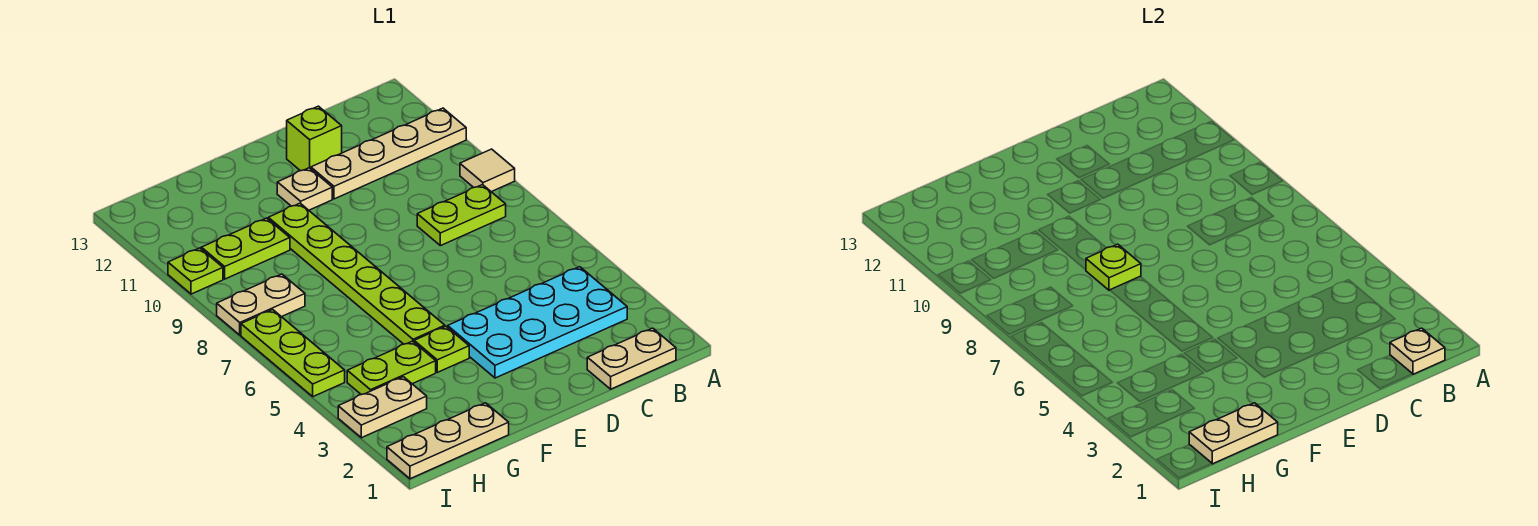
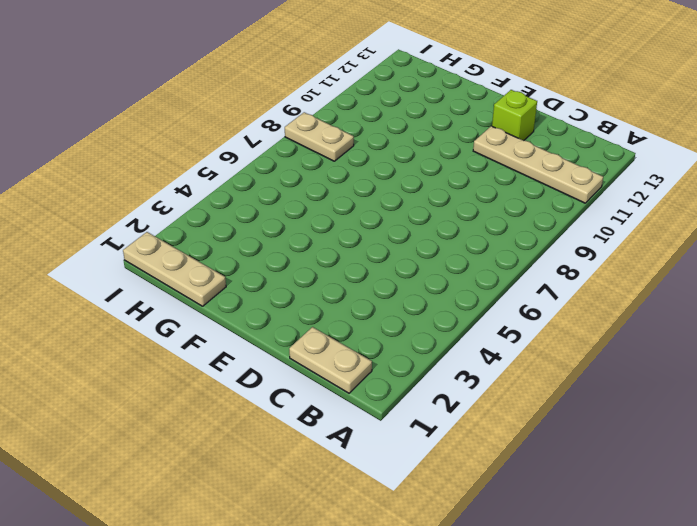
none -> tan tile A9 level 1
none -> cyan plate B3:E4 level 1
none -> lime plate B8:C8 level 1

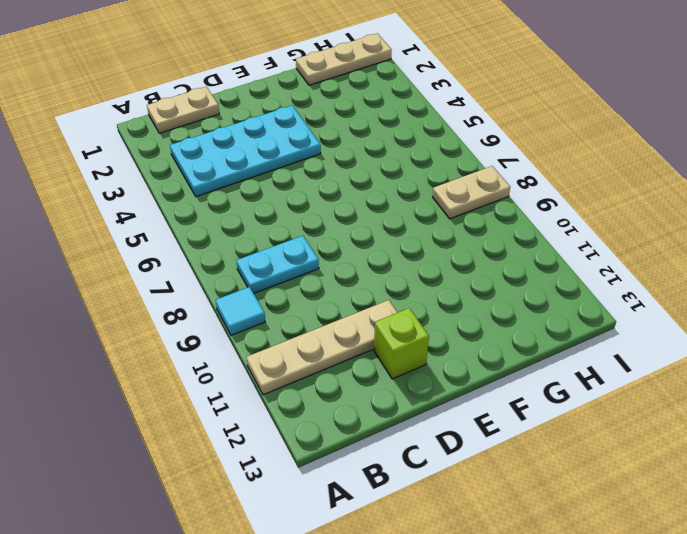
cyan tile A9 level 1 -> tan tile A9 level 1
cyan plate B8:C8 level 1 -> lime plate B8:C8 level 1
none -> tan plate E11 level 1
none -> lime plate F4 level 1
none -> lime plate F5:F10 level 1

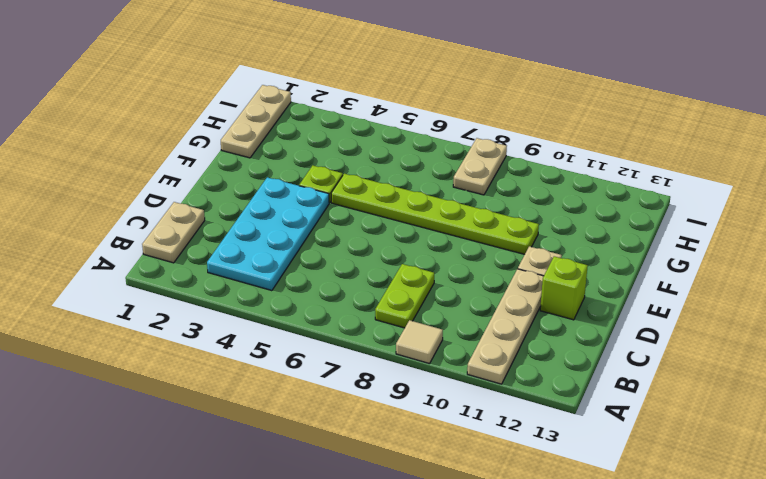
none -> lime plate G4:H4 level 1
none -> lime plate G10:H10 level 1
none -> tan plate H3:I3 level 1

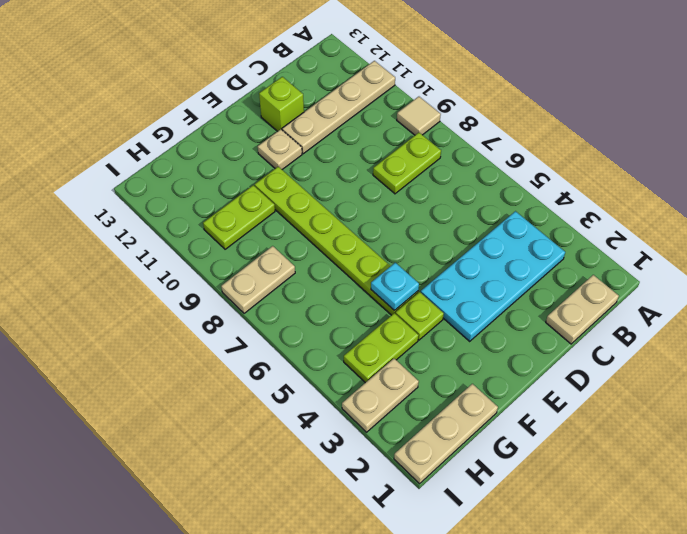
cyan plate F5 level 2 -> none
none -> lime plate I5:I7 level 1
none -> lime plate I10 level 1
none -> tan plate B1 level 2

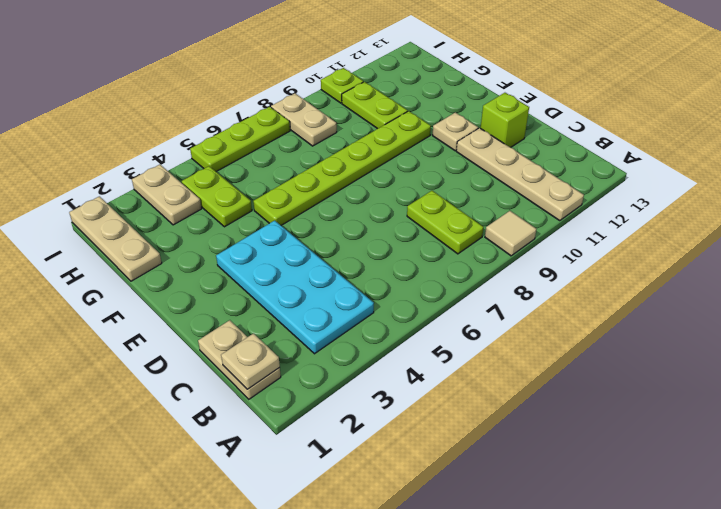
none -> lime plate F4 level 1
none -> lime plate F8 level 2
none -> tan plate G1:H1 level 2

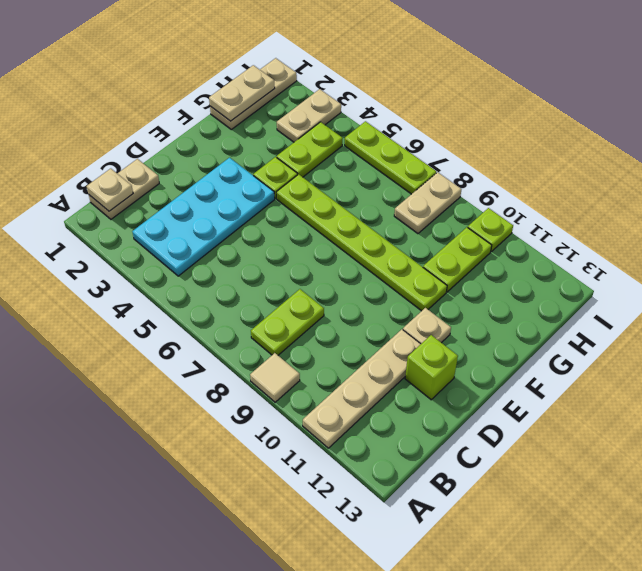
none -> lime plate F8 level 2

